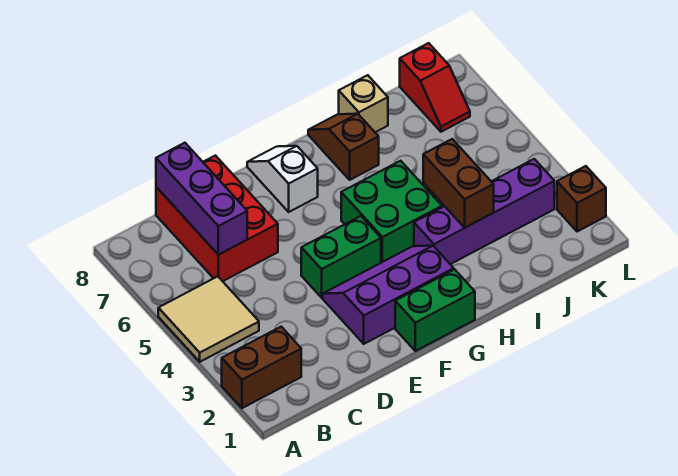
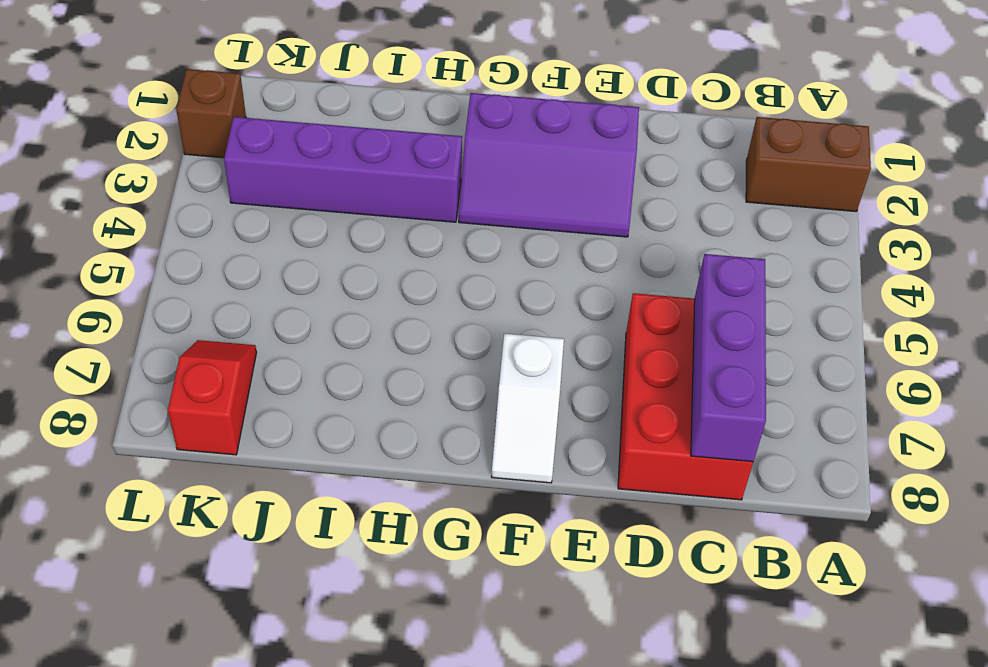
none -> tan tile A4:B5 level 1
none -> green brick E4:F4 level 1
none -> green brick F1:G1 level 1

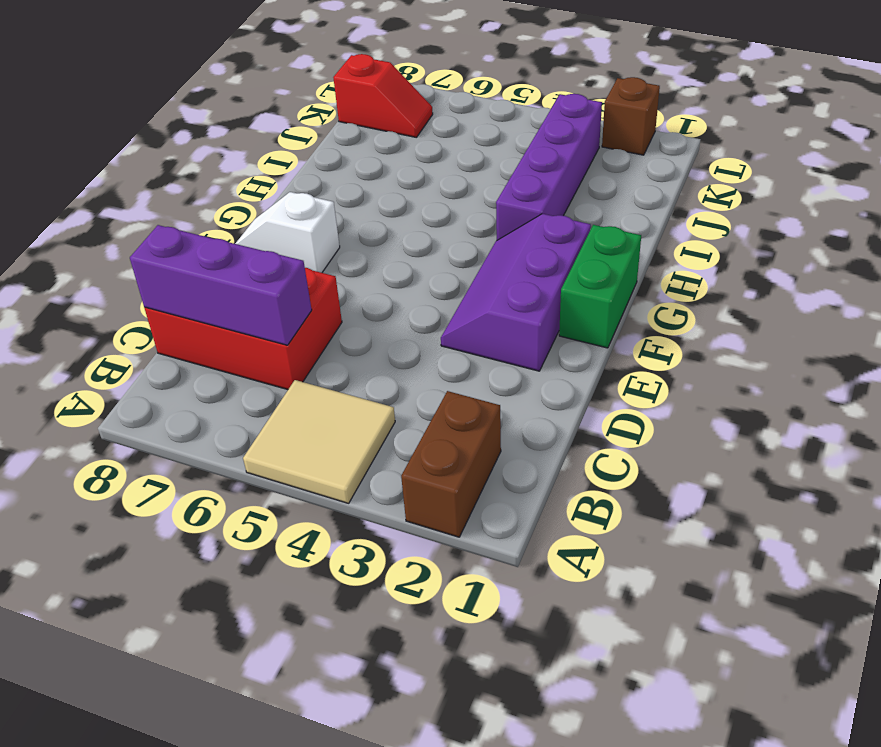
none -> green brick E4:F4 level 1
none -> green brick G4:H5 level 1
none -> brown slope H7:H8 level 1 top 7

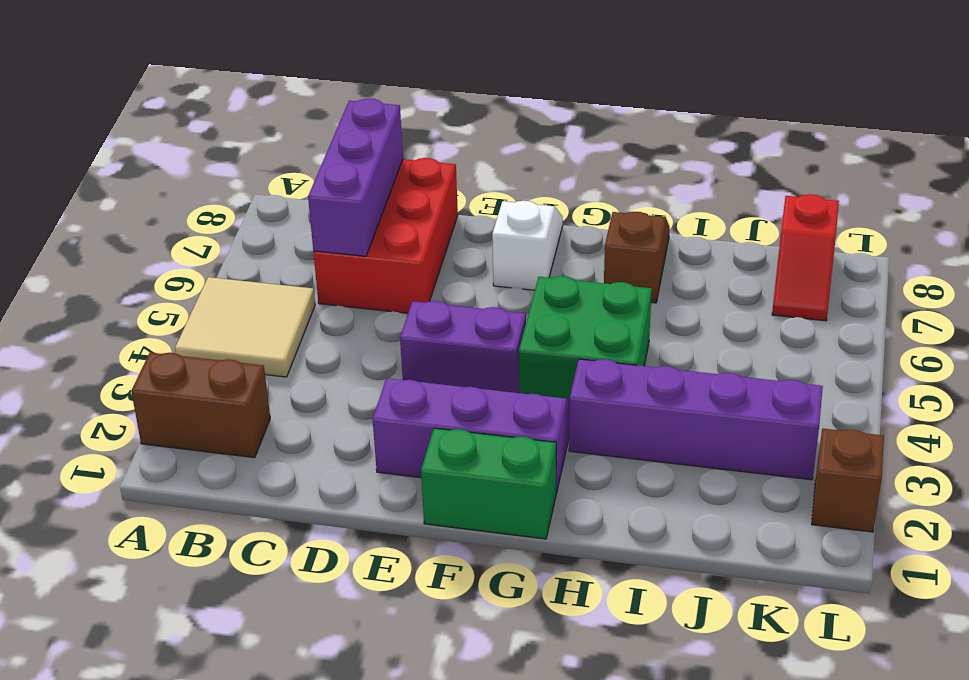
purple brick E4:F4 level 1 -> green brick E4:F4 level 1
none -> tan brick I8 level 1
none -> brown brick I3:I4 level 2

